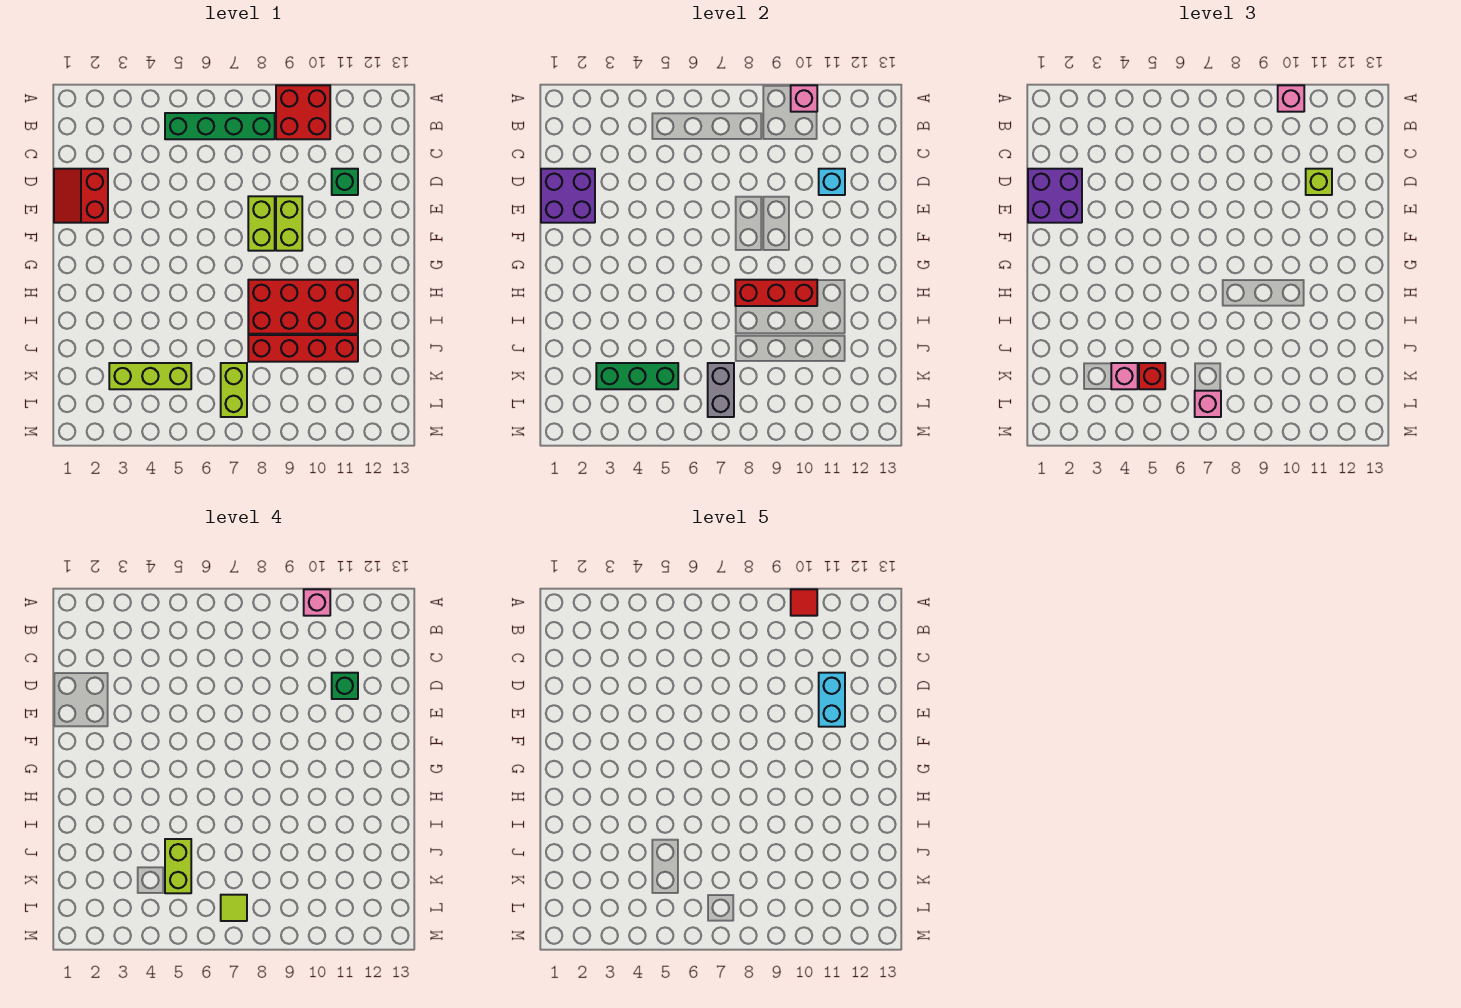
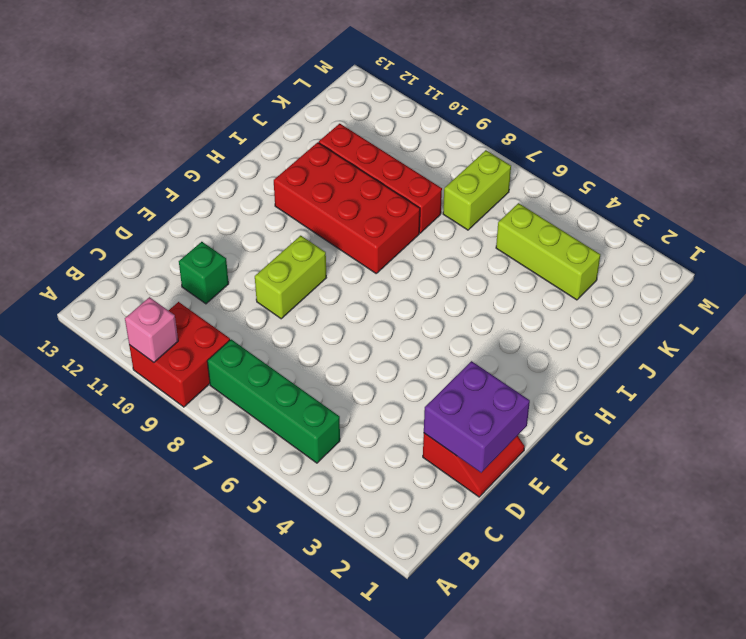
none -> lime brick E8:F8 level 1
none -> cyan brick D11 level 2
none -> red brick H8:H10 level 2

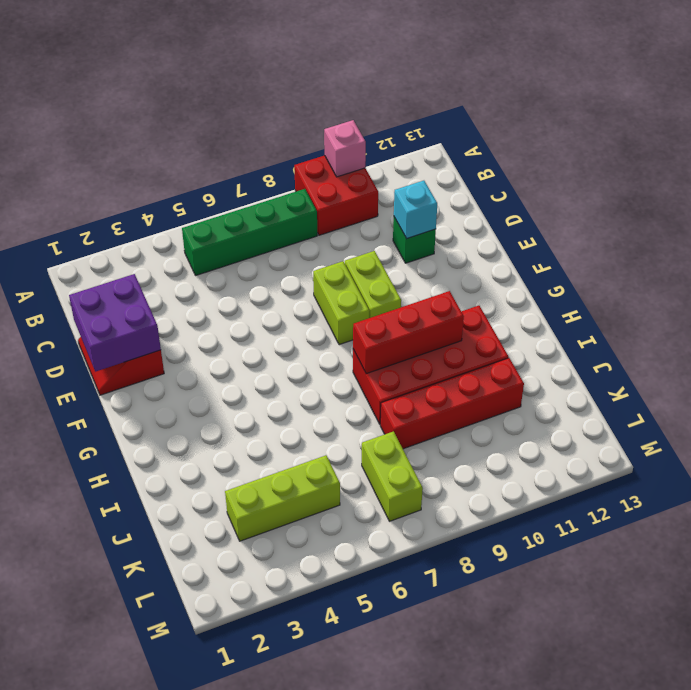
none -> green brick K3:K5 level 2
none -> grey brick K7:L7 level 2
none -> pink brick A10 level 3

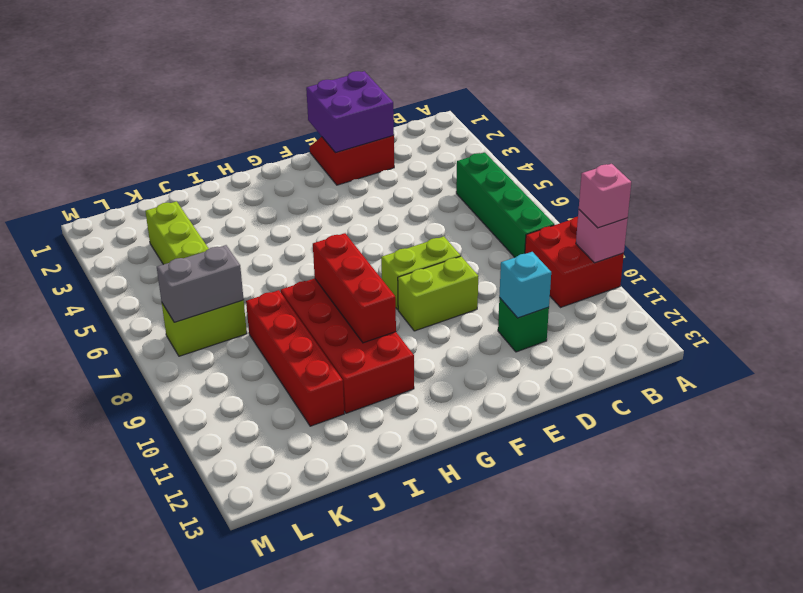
none -> green brick K3:K5 level 2
none -> purple brick D1:E2 level 3
none -> lime brick D11 level 3

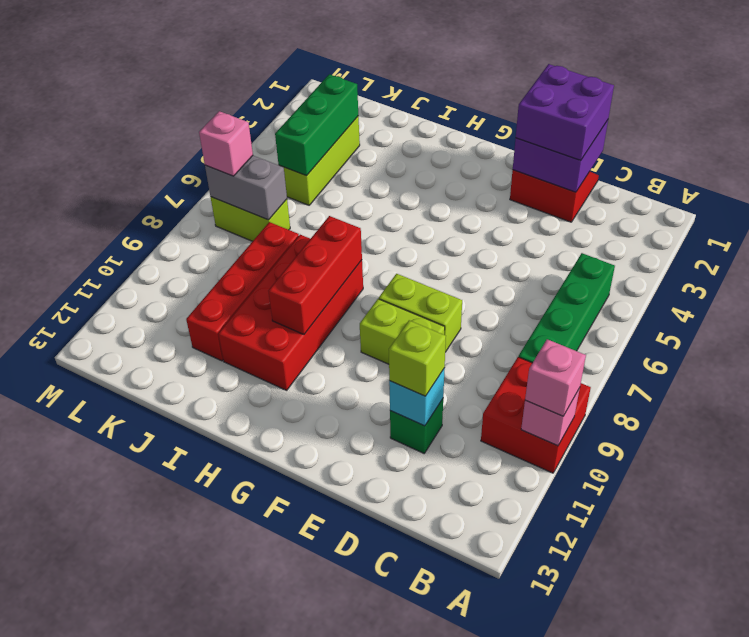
none -> pink brick K4 level 3
none -> red brick K5 level 3
none -> pink brick A10 level 4

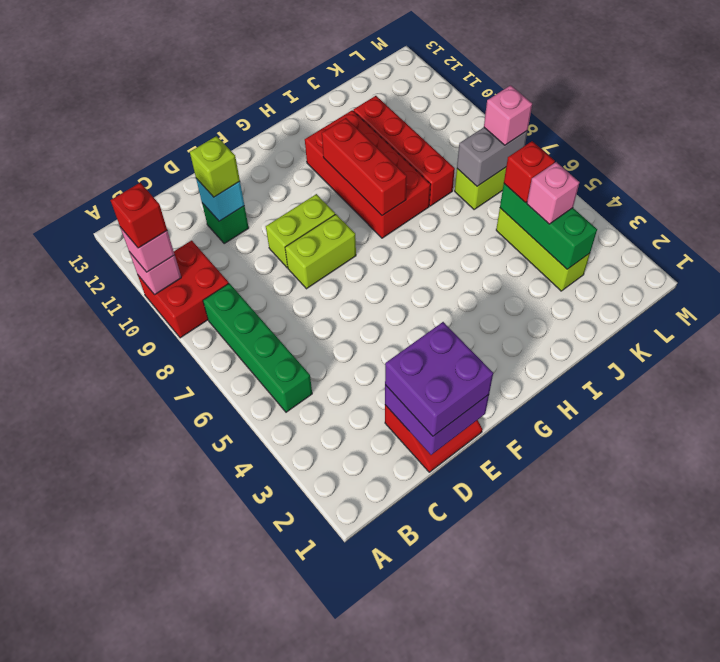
red brick A10 level 4 -> pink brick A10 level 4
none -> green brick D11 level 4
none -> lime brick J5:K5 level 4
none -> lime tile L7 level 4

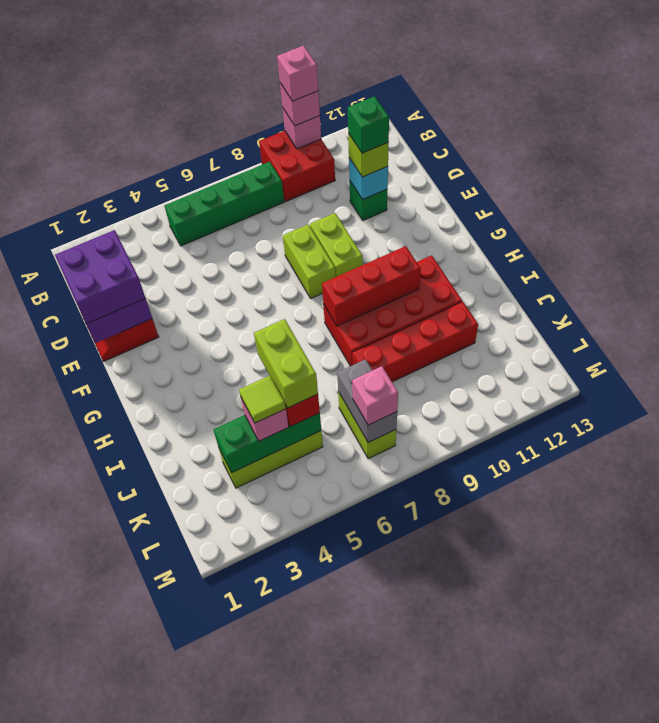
lime tile K4 level 4 -> lime tile L7 level 4
none -> red tile A10 level 5
none -> cyan brick D11:E11 level 5

